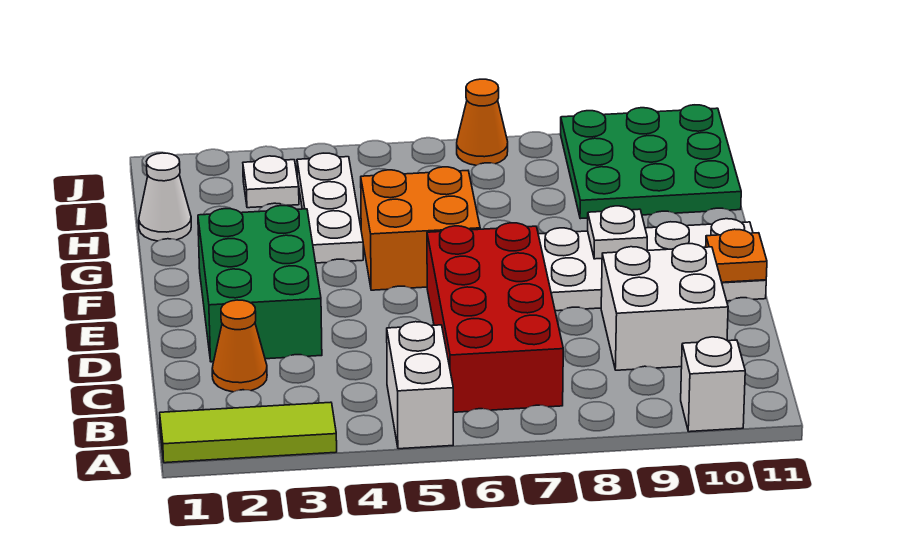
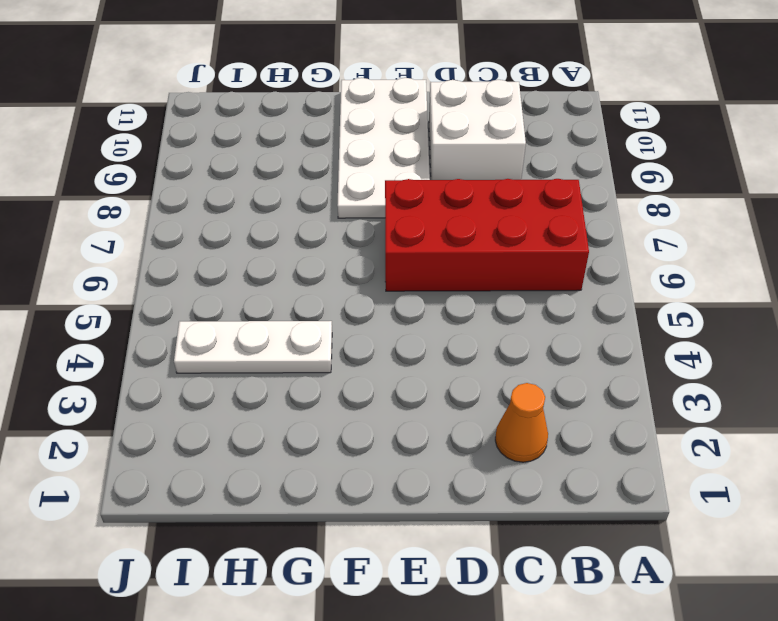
none -> lime tile A1:A3 level 1
none -> white brick A5:B5 level 1
none -> white brick A10 level 1

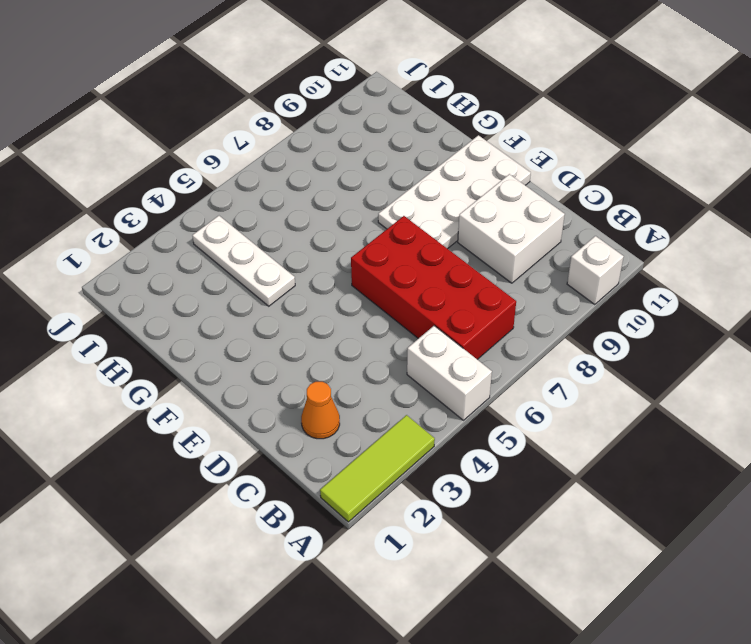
none -> green brick D2:F3 level 1
none -> orange brick F5:G6 level 1
none -> white cone H1 level 1

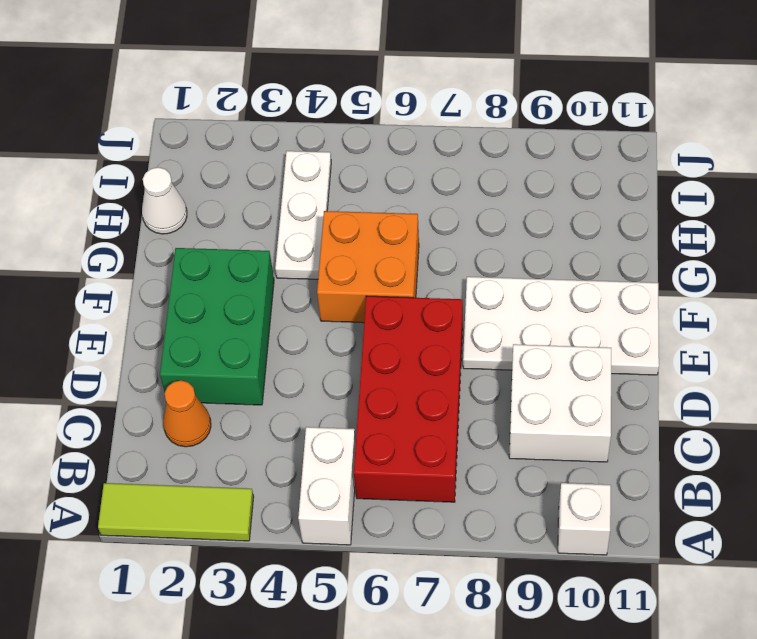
none -> green plate H9:J11 level 1
none -> white plate I3 level 1
none -> orange cone J7 level 1

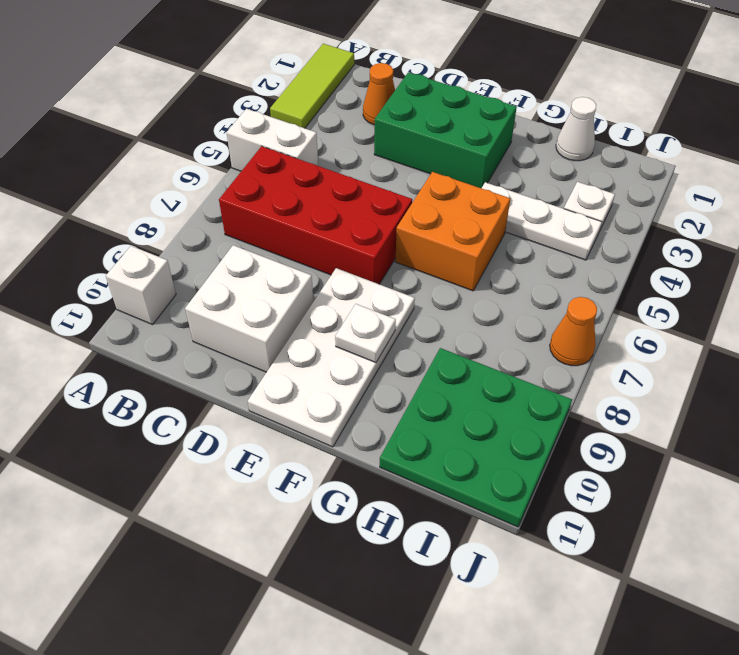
none -> orange plate E11 level 2

